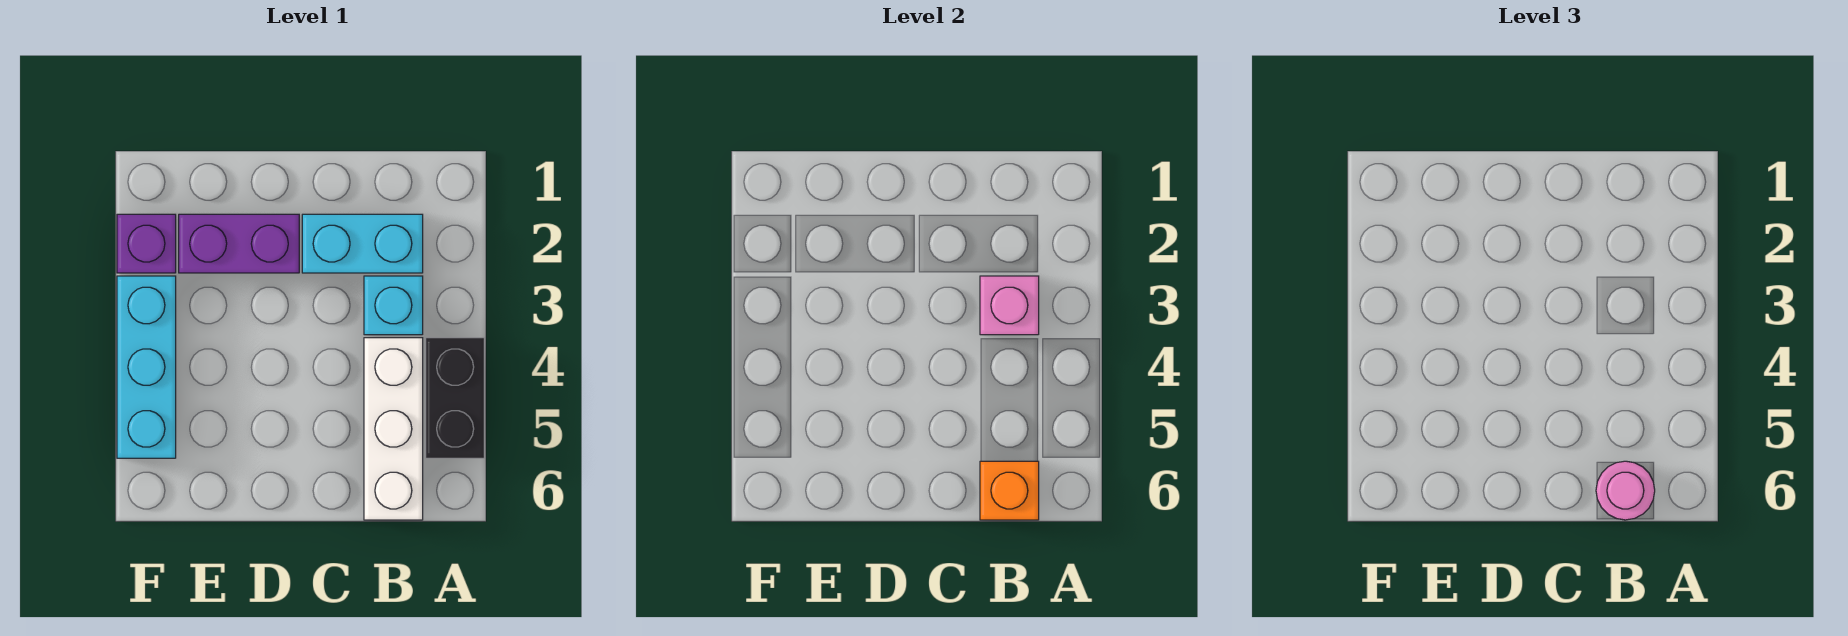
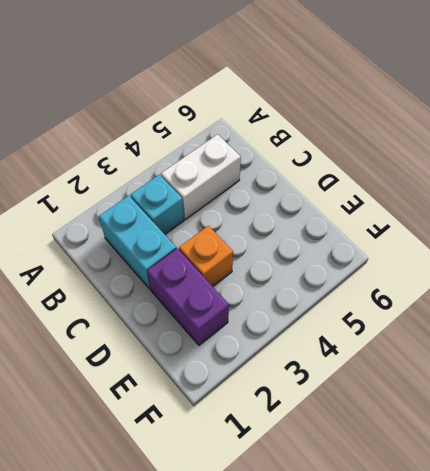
white brick B4:B5 level 1 -> white brick B4:B6 level 1
orange brick D3 level 1 -> orange brick B6 level 2
none -> black brick A4:A5 level 1
none -> purple brick F2 level 1

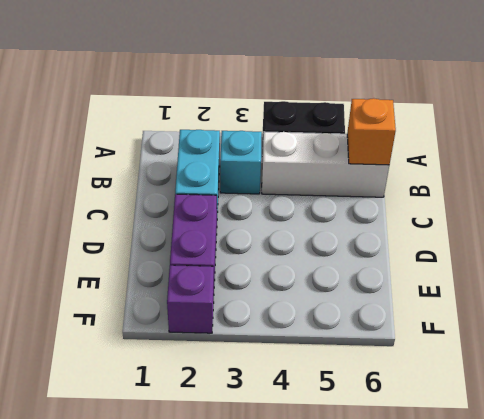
none -> cyan brick F3:F5 level 1
none -> pink brick B3 level 2

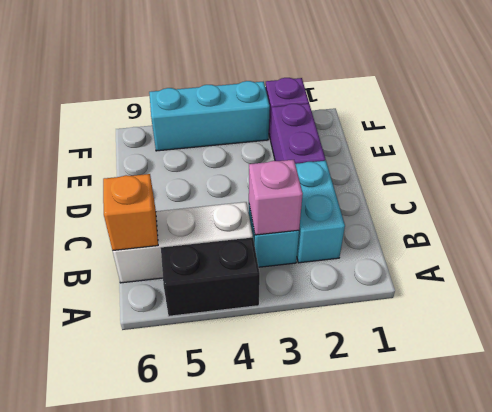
none -> pink round brick B6 level 3

